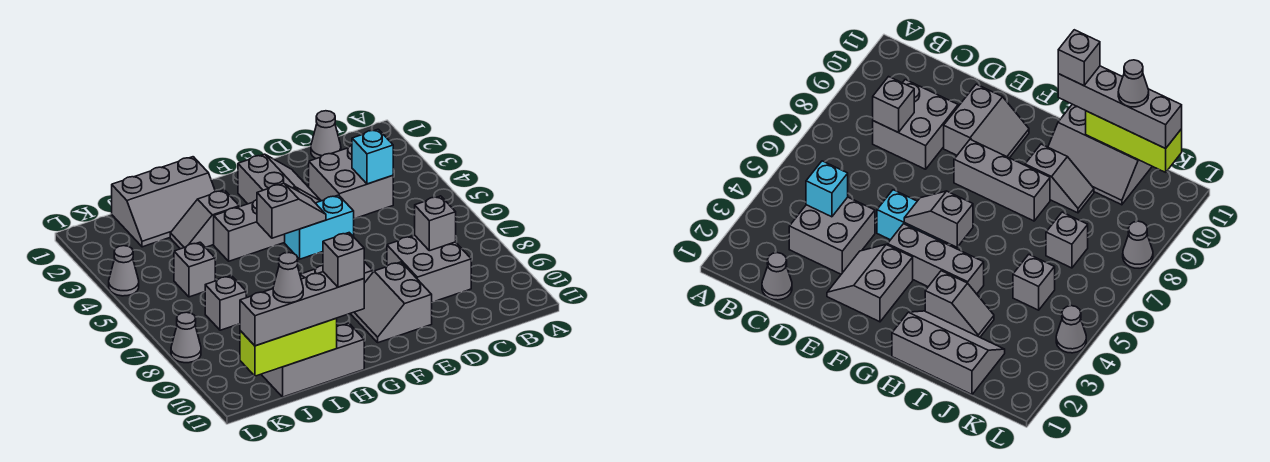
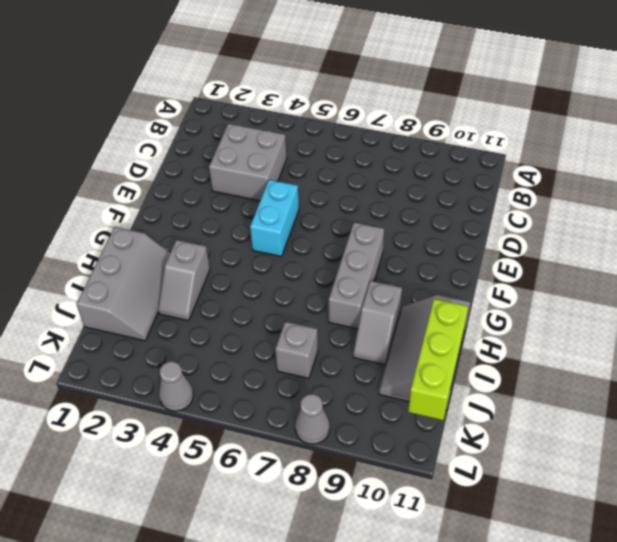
none -> grey cone C1 level 1
none -> grey brick C8:D9 level 1
none -> grey slope E2:F3 level 1 top F

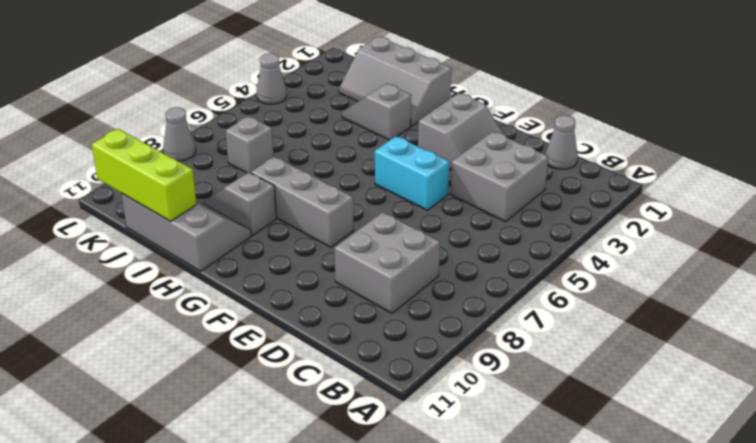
none -> grey slope E9:F10 level 1 top E
none -> grey brick F4:H4 level 1
none -> grey brick J5 level 1

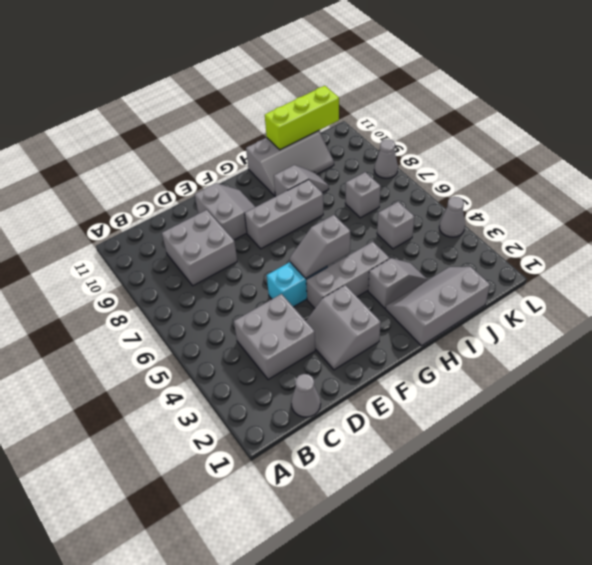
none -> cyan brick C4 level 2
none -> grey brick C8 level 2
none -> grey brick H11:K11 level 3

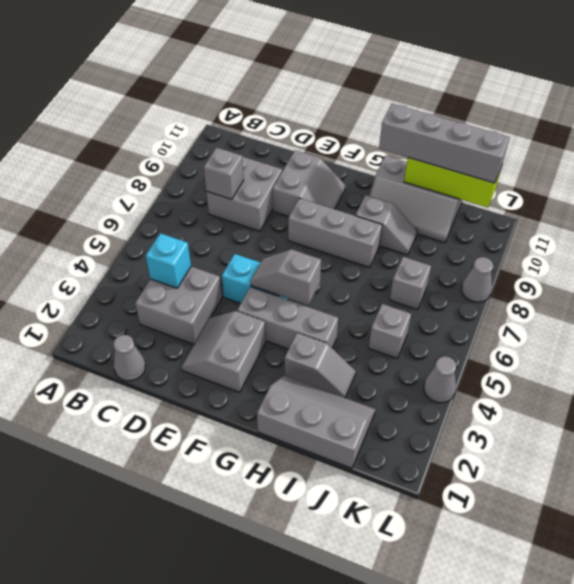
none -> grey brick H11 level 4
none -> grey cone J11 level 4

